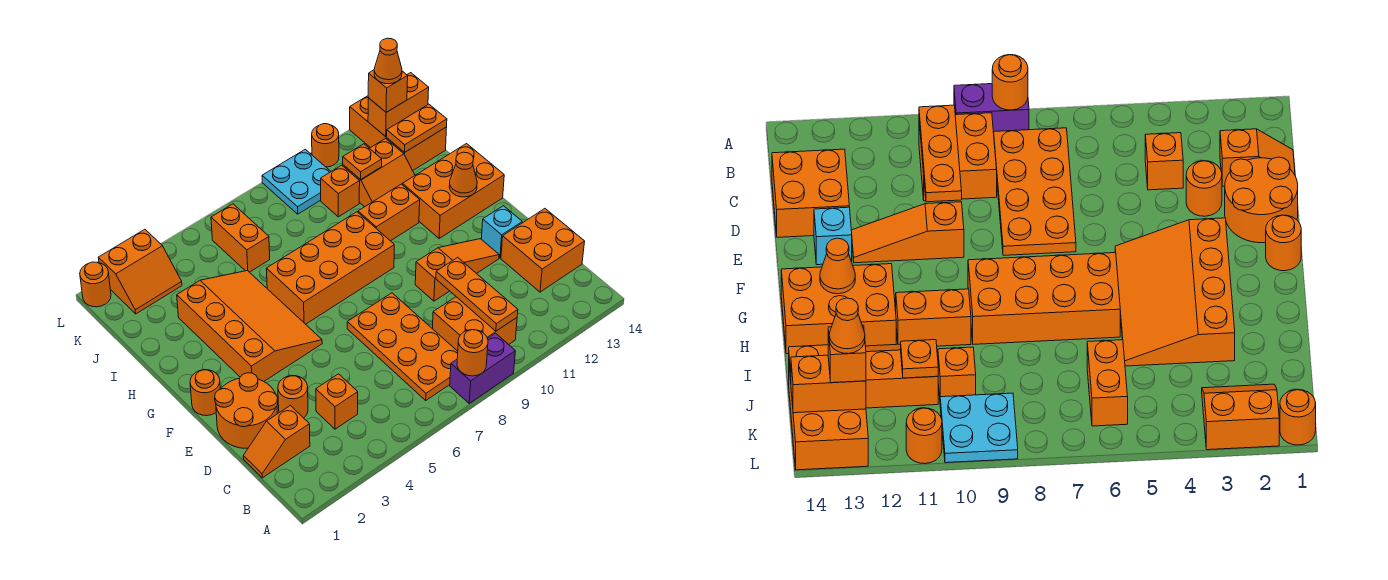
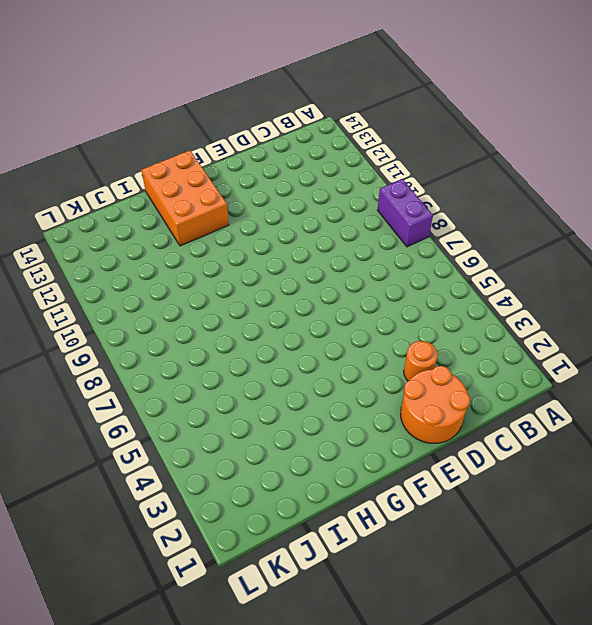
none -> orange plate B7:E8 level 1
none -> orange brick B9:C10 level 1
none -> orange slope C1:C2 level 1 top 2
none -> orange brick C4 level 1

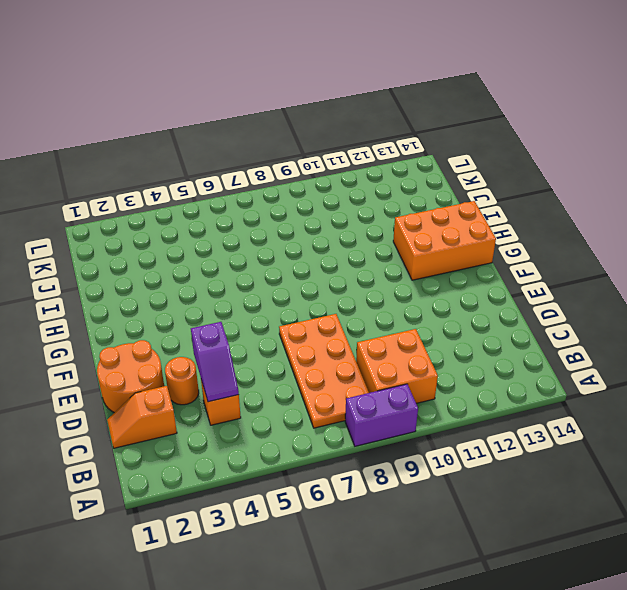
purple slope C4:D4 level 2 top D -> none
none -> orange brick C13:D14 level 1
none -> orange slope E10:E12 level 1 top 10
none -> cyan brick E13 level 1
none -> orange round brick F1 level 1

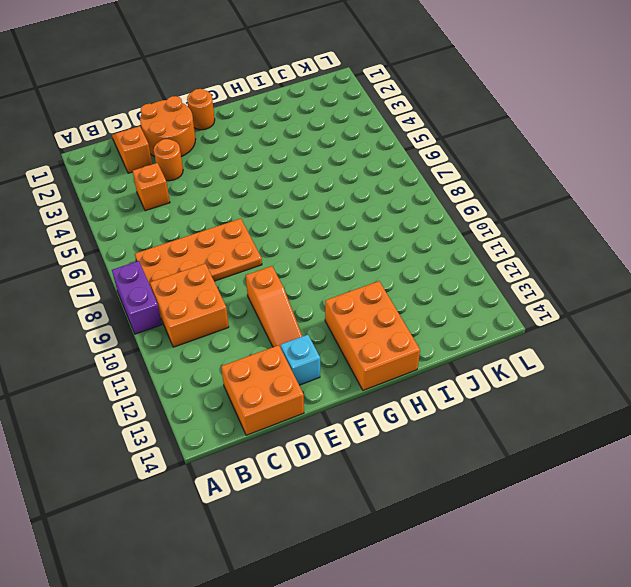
none -> orange slope F3:I5 level 1 top 3
none -> orange brick G6:H9 level 1
none -> orange brick H10:H11 level 1
none -> orange slope I11:J12 level 1 top J

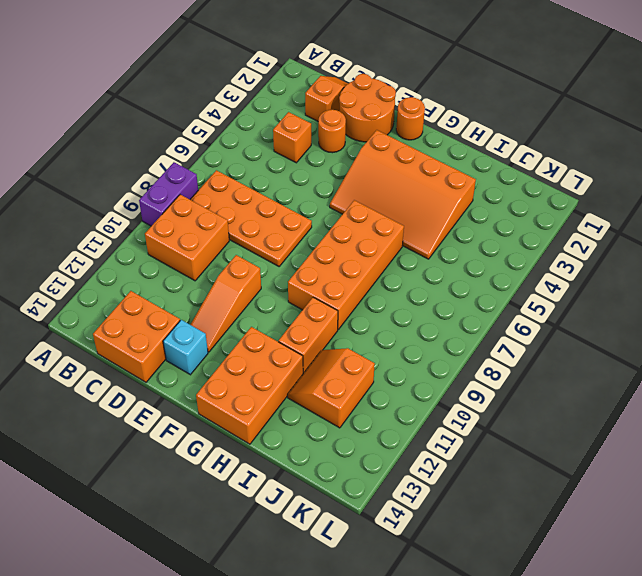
none -> orange brick J6:K6 level 1
none -> orange brick J10 level 1
none -> orange brick J13:L14 level 1
none -> orange slope K2:L3 level 1 top L

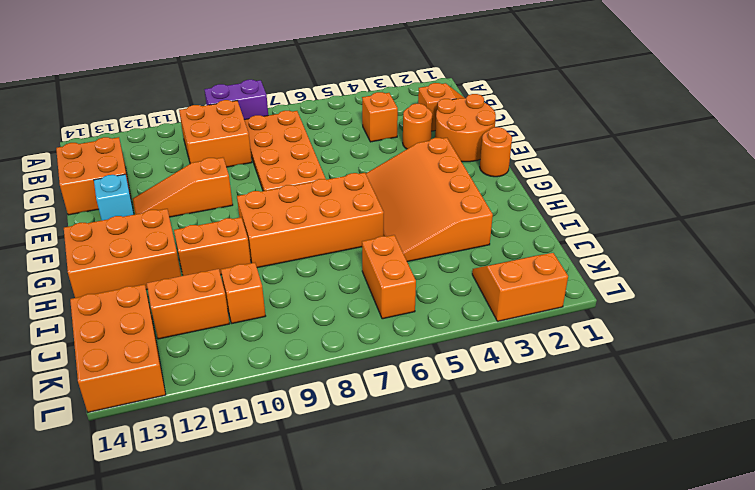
none -> cyan plate K9:L10 level 1
none -> orange round brick L1 level 1
none -> orange round brick L11 level 1
none -> orange round brick A8 level 2

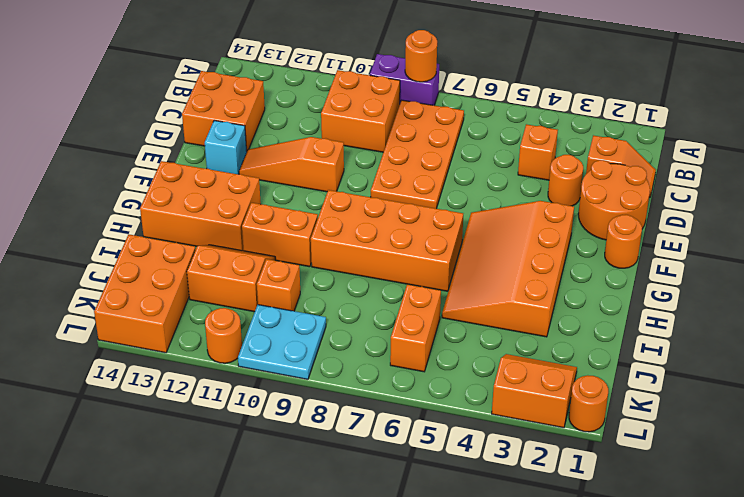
none -> orange plate B10:D10 level 2
none -> orange cone G13 level 2
none -> orange plate J11 level 2
none -> orange plate J13:J14 level 2

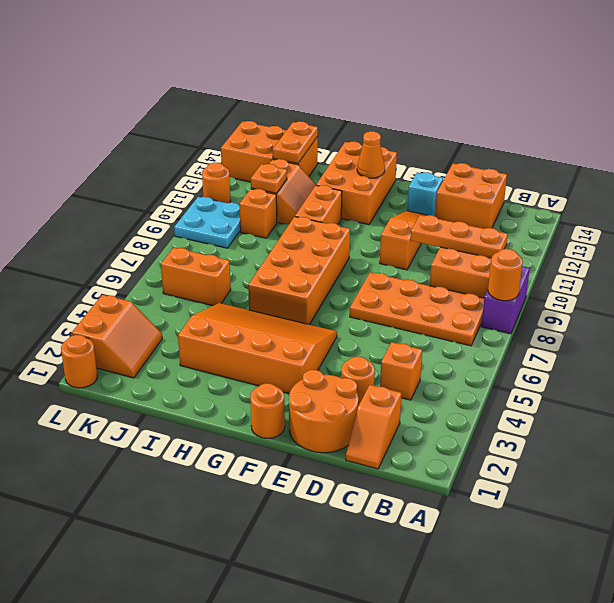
none -> orange brick K13:K14 level 2
none -> orange brick K13 level 3
none -> orange cone K13 level 4

